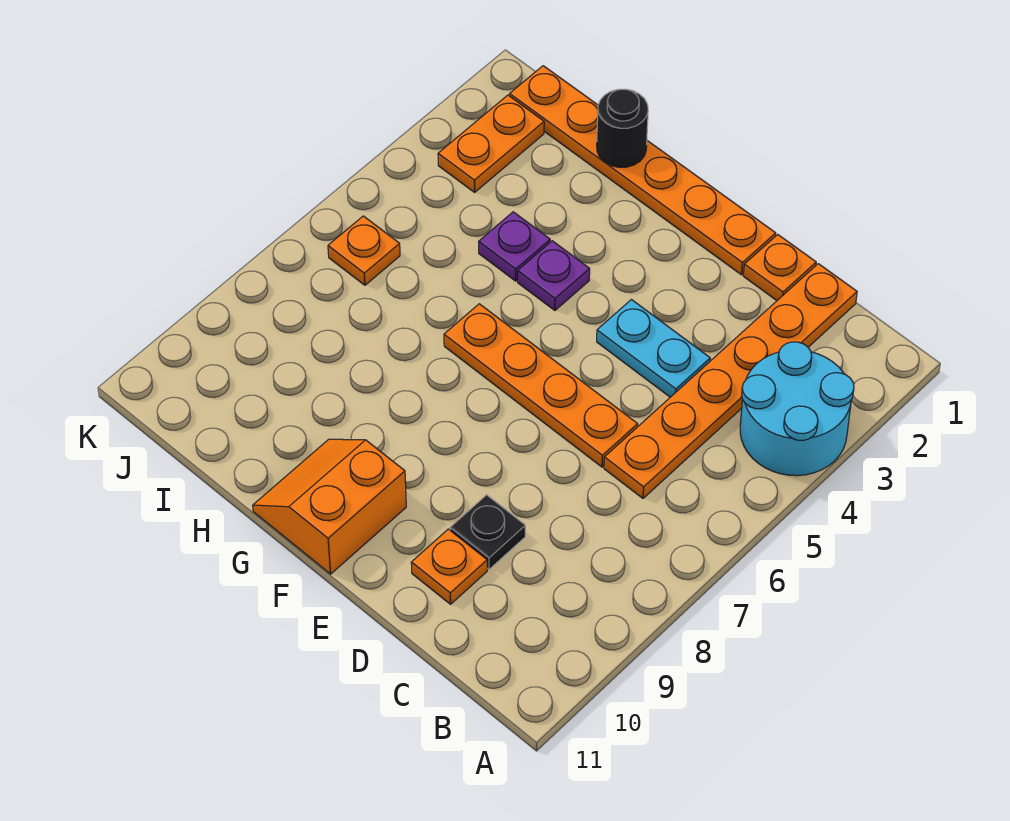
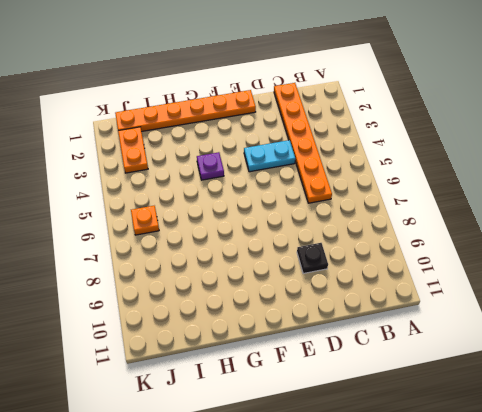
none -> cyan round brick A3:B4 level 1
none -> orange plate D1 level 1
none -> orange plate D6:G6 level 1

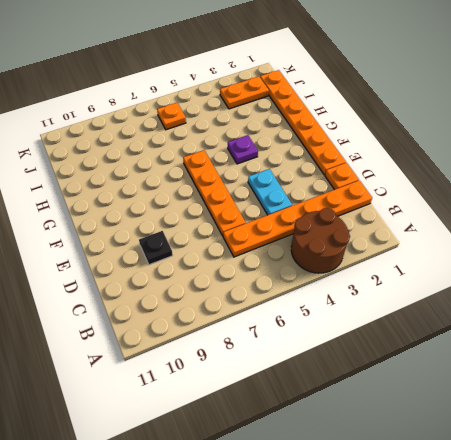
brown round brick A3:B4 level 1 -> cyan round brick A3:B4 level 1
none -> orange plate D10 level 1
none -> orange slope F10:G11 level 1 top F
none -> purple plate H4 level 1

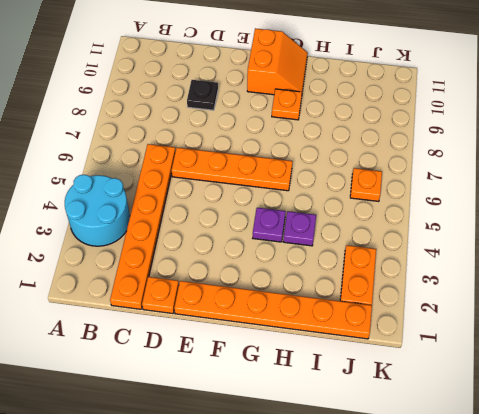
orange plate G9 level 1 -> orange plate D10 level 1
none -> cyan plate D4:E4 level 1
none -> black round brick H1 level 2

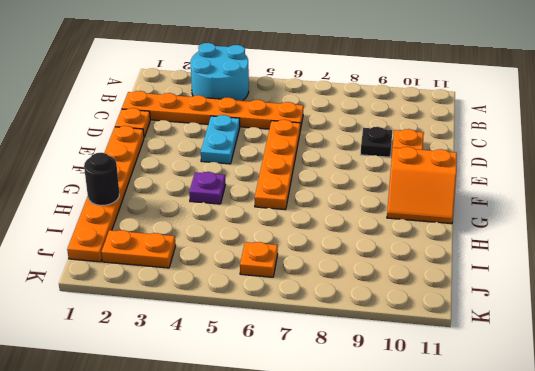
none -> purple plate H4 level 1

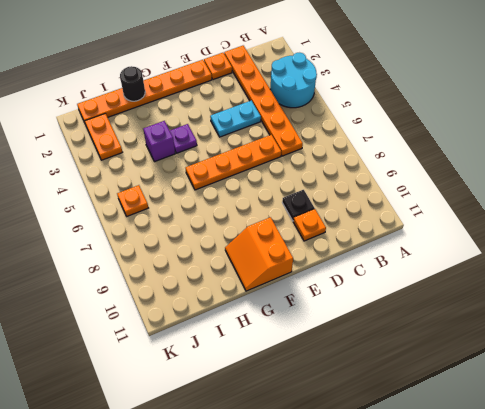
purple brick H4 level 1 -> purple plate H4 level 1

